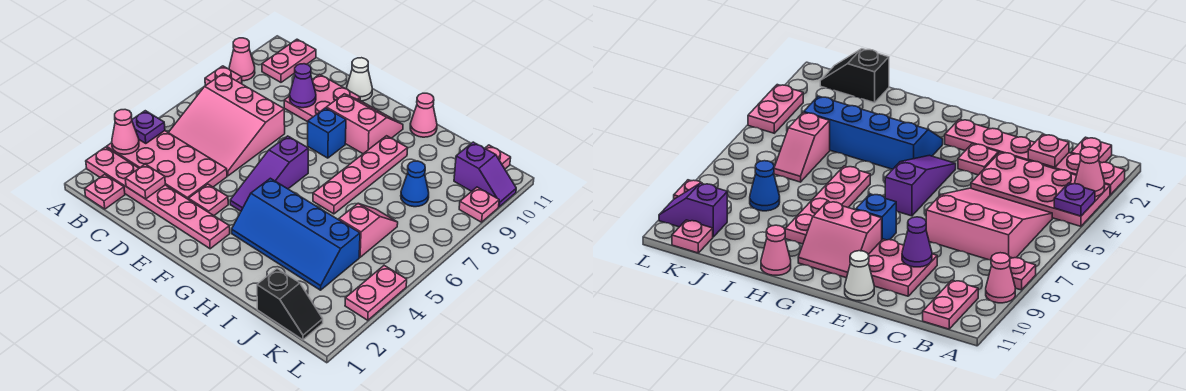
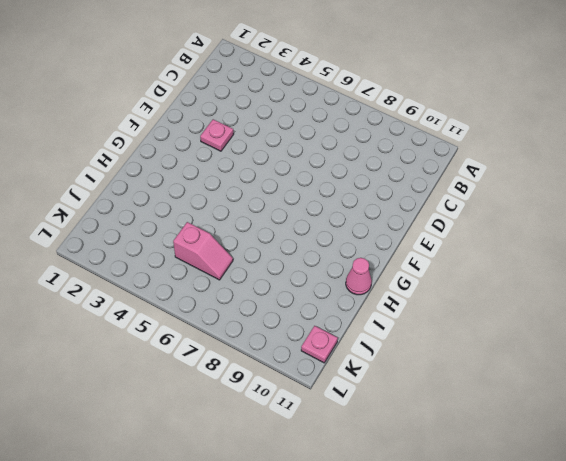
none -> pink plate A2:F2 level 1
none -> pink plate A3:D4 level 1
none -> pink plate A8 level 1

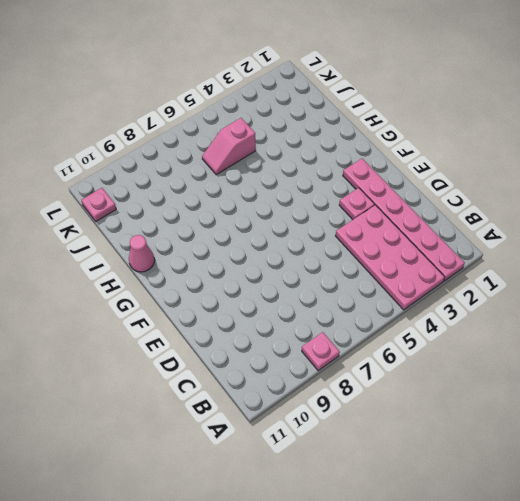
none -> pink cone A9 level 1
none -> pink plate B1 level 1
none -> pink slope B5:D7 level 1 top 7

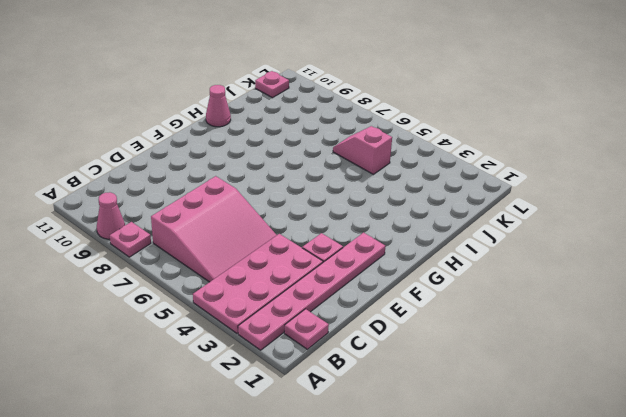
none -> pink plate B10:B11 level 1
none -> pink plate D9:E10 level 1
none -> white cone E11 level 1

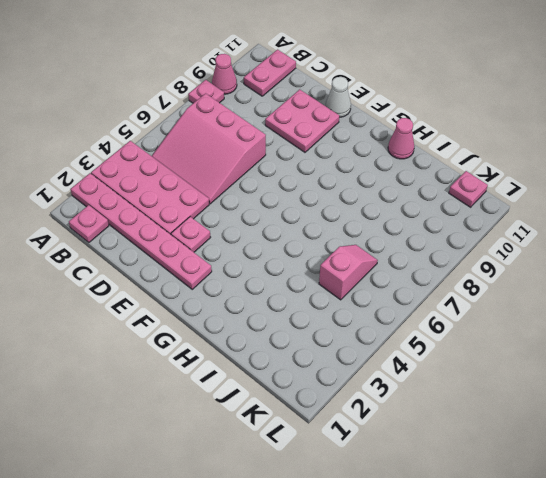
none -> purple slope F4:F6 level 1 top 6
none -> blue brick F8 level 1
none -> pink slope F9:G10 level 1 top 9

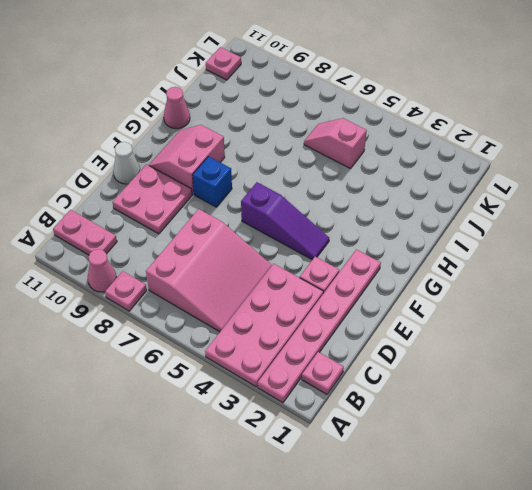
none -> blue slope G3:J4 level 1 top 4
none -> pink plate H6:H9 level 1
none -> black slope J1:K1 level 1 top J

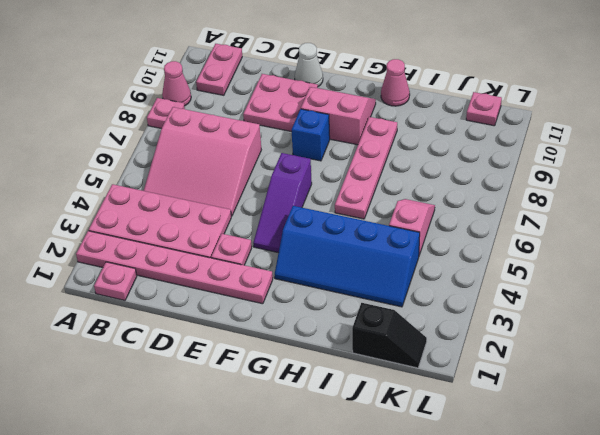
none -> blue cone J8 level 1
none -> purple slope K10:L10 level 1 top K
none -> pink plate L3:L4 level 1

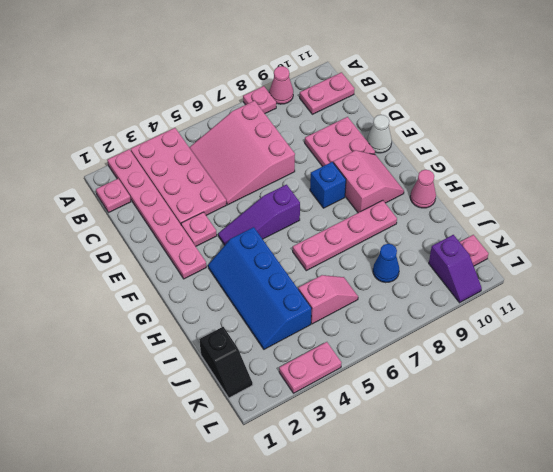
none -> pink plate L9 level 1
none -> pink cone A3 level 2
none -> purple plate A4 level 2

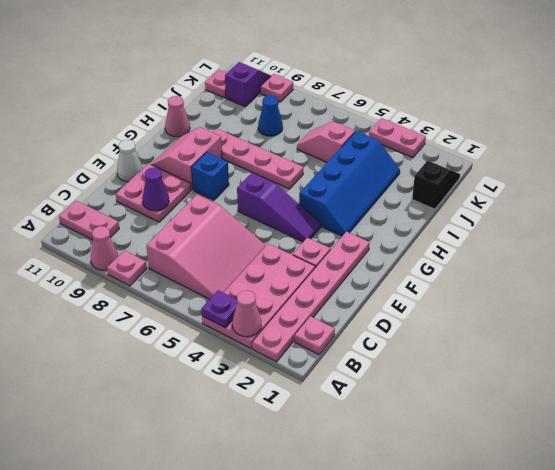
none -> pink plate C2 level 2

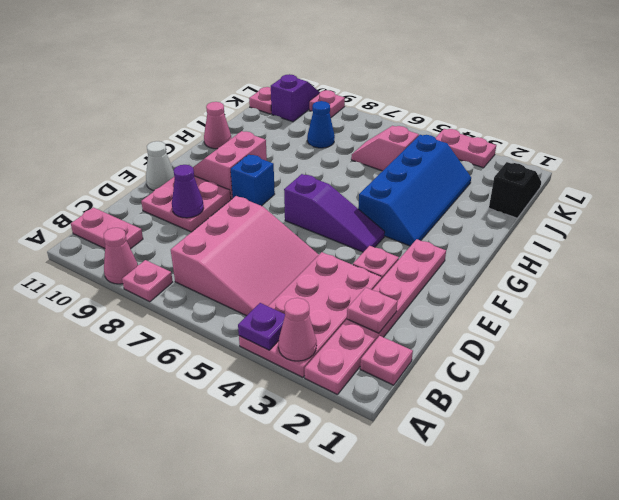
none -> pink plate H6:H9 level 1

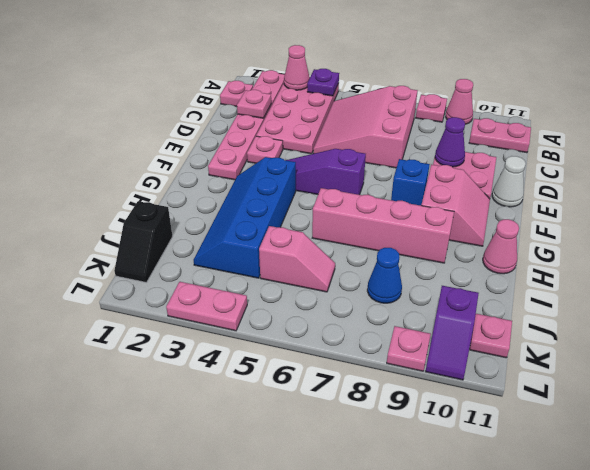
pink brick H6:H9 level 1 -> pink plate H6:H9 level 1

